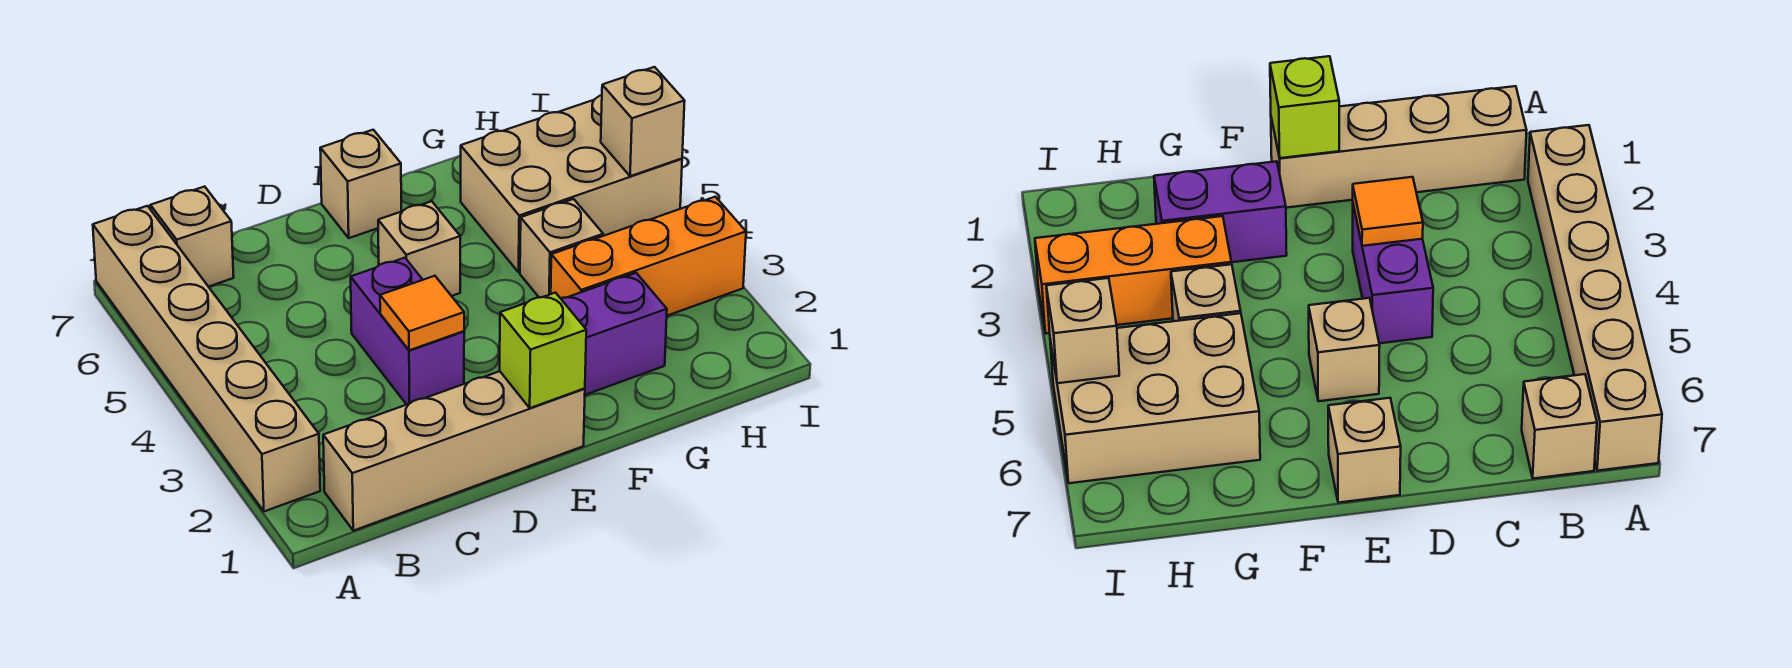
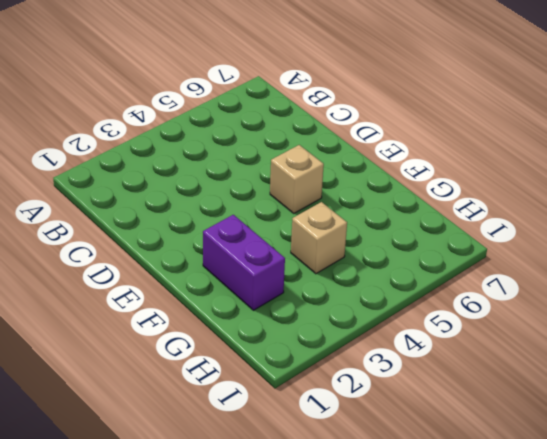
none -> tan brick A2:A7 level 1
none -> tan brick B1:E1 level 1
none -> tan brick B7 level 1

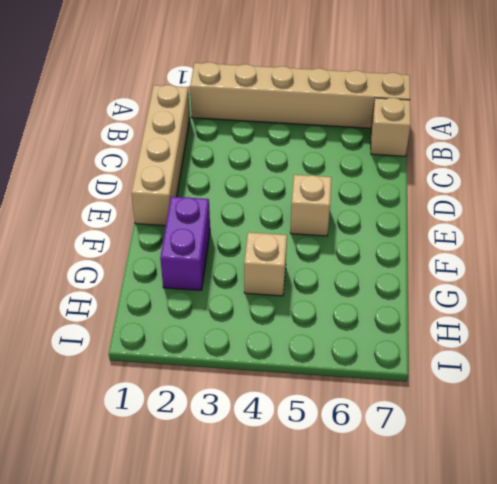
none -> purple brick D3:D4 level 1
none -> tan brick E7 level 1
none -> orange brick G3:I3 level 1

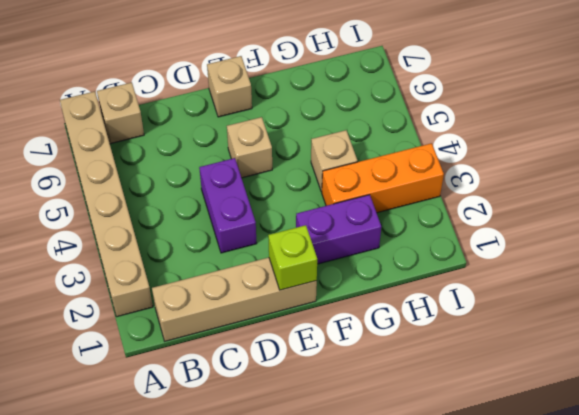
none -> tan brick G5:I6 level 1
none -> orange tile D3 level 2
none -> tan brick I5 level 2

